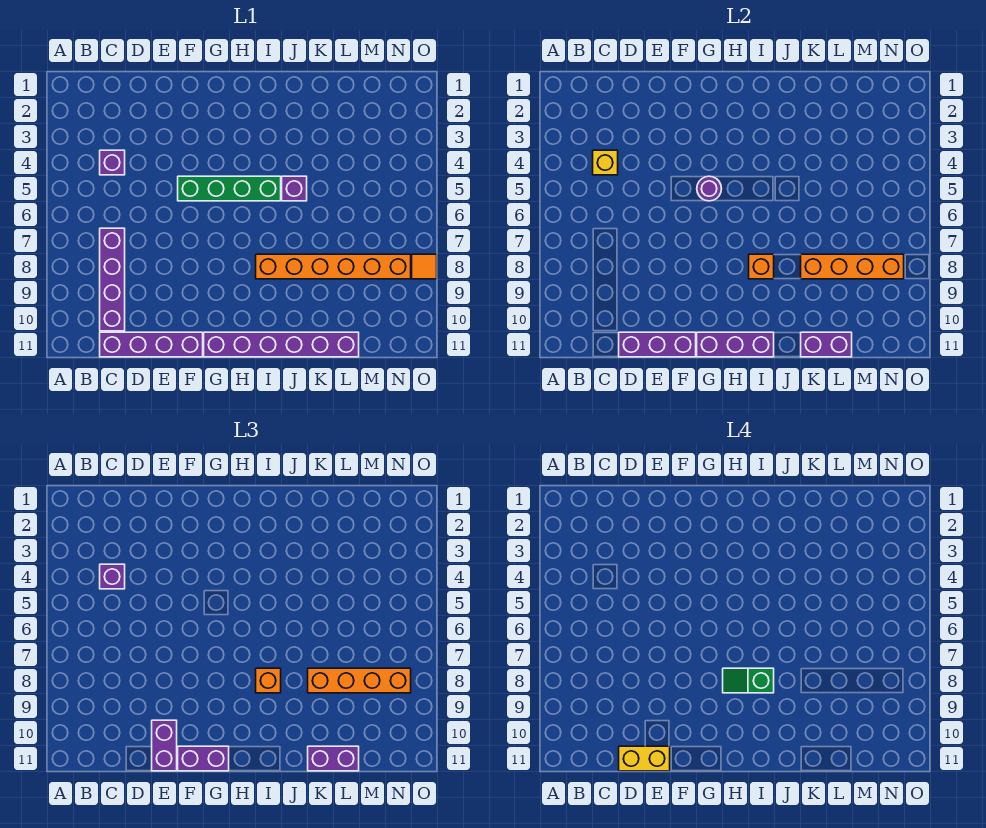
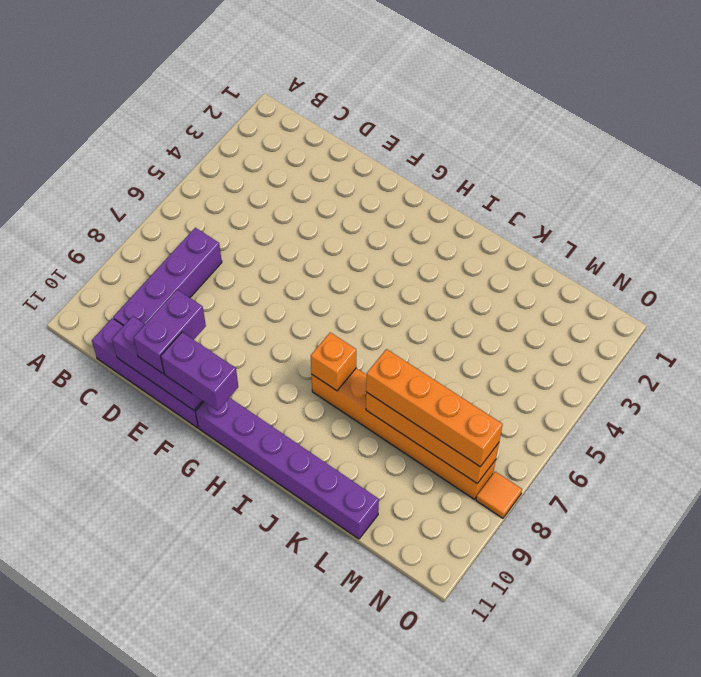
none -> purple brick C4 level 1
none -> green brick F5:I5 level 1
none -> purple brick J5 level 1

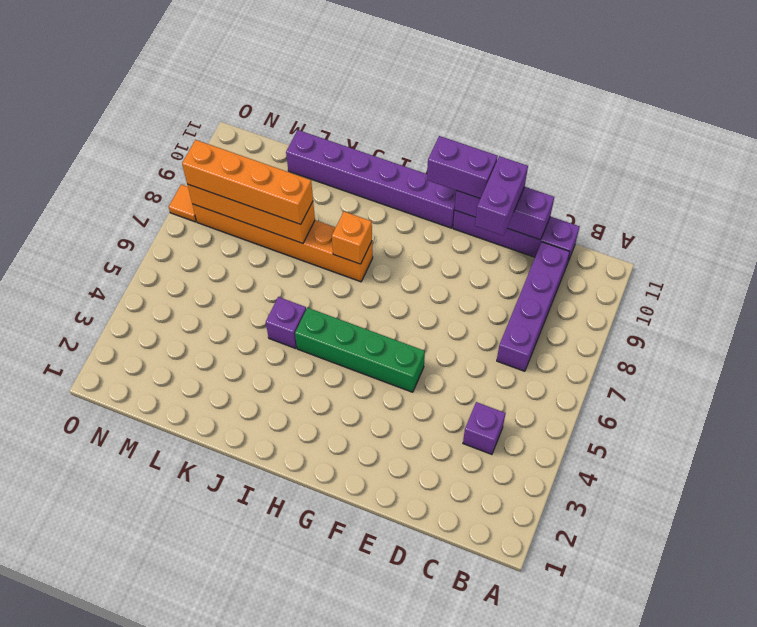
none -> yellow brick C4 level 2
none -> purple round brick G5 level 2
none -> purple brick G11:I11 level 2

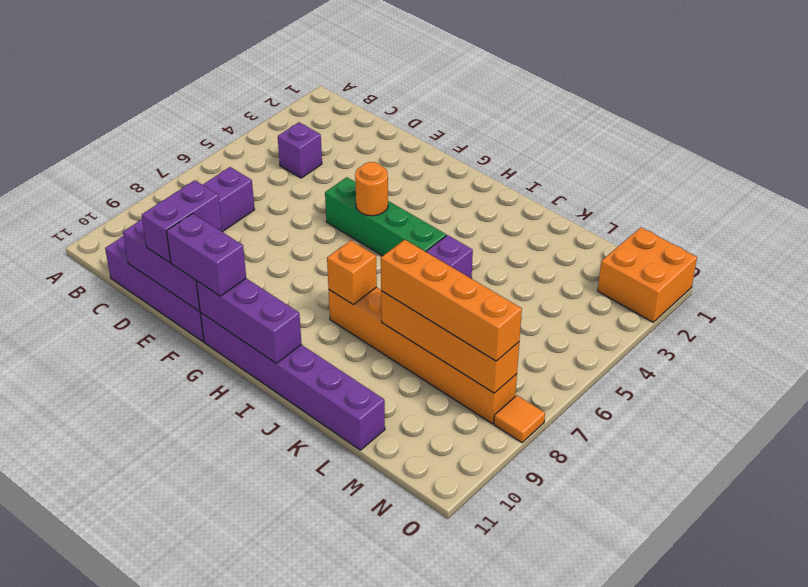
orange round brick G5 level 2 -> purple round brick G5 level 2
orange brick N1:O2 level 1 -> none
none -> yellow brick C4 level 2
none -> purple brick K11:L11 level 2
none -> purple brick C4 level 3

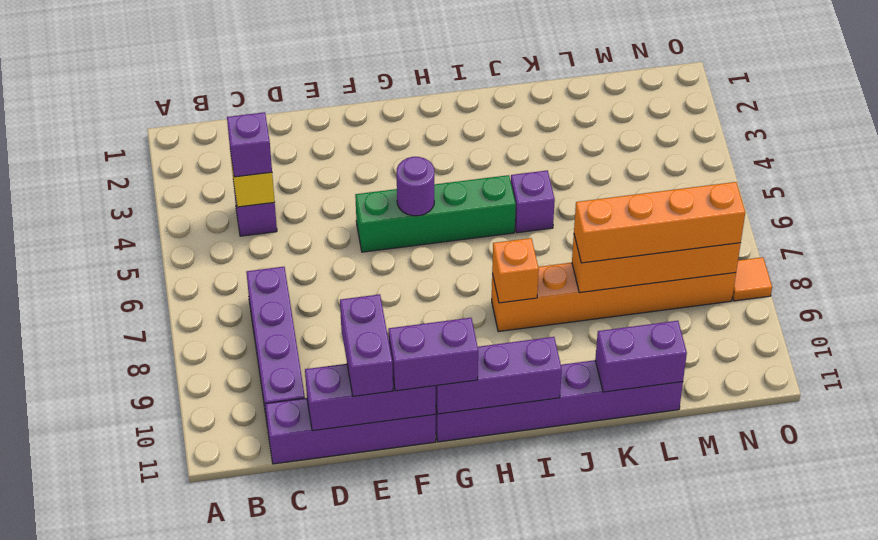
none -> orange brick I8 level 3
none -> purple brick K11:L11 level 3
none -> yellow brick D11:E11 level 4

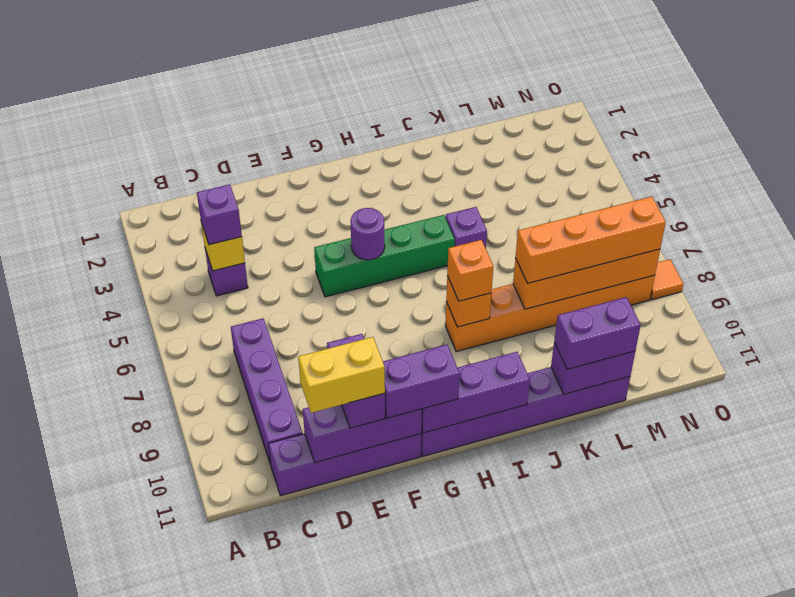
none -> green slope H8:I8 level 4 top I

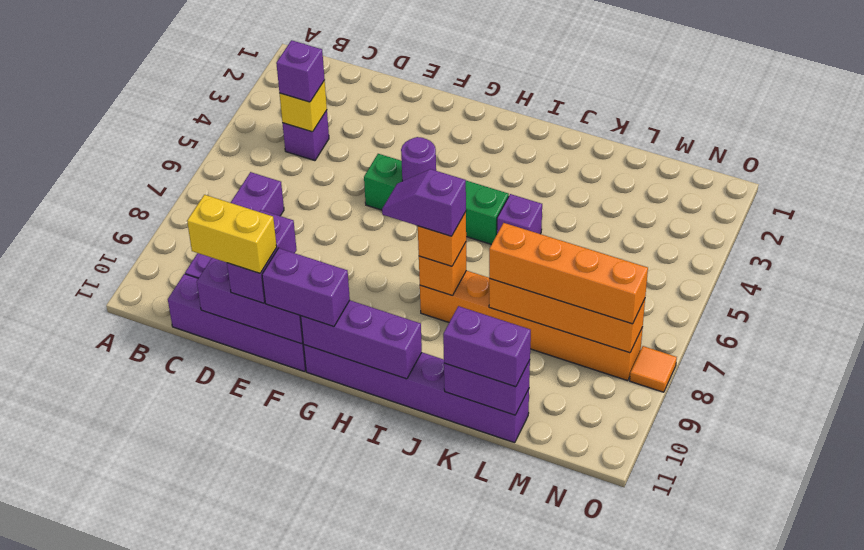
purple slope H8:I8 level 4 top I -> green slope H8:I8 level 4 top I

